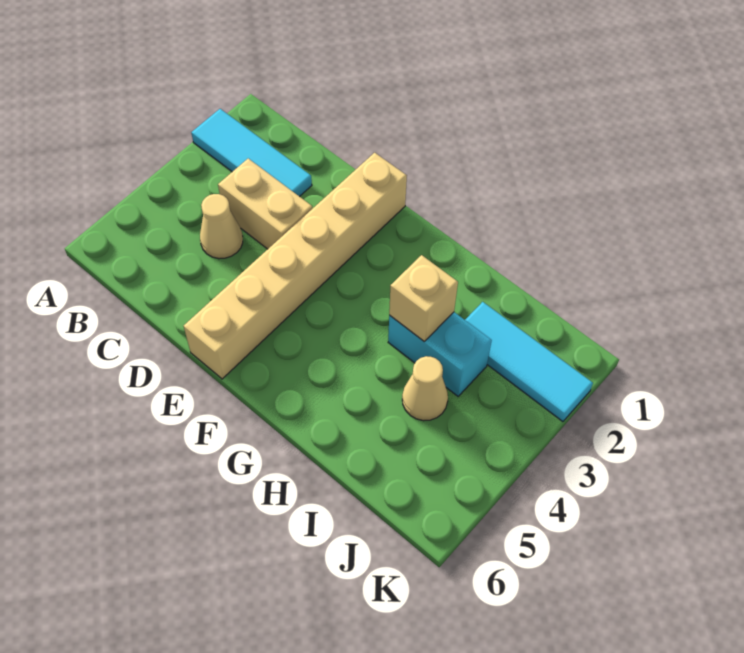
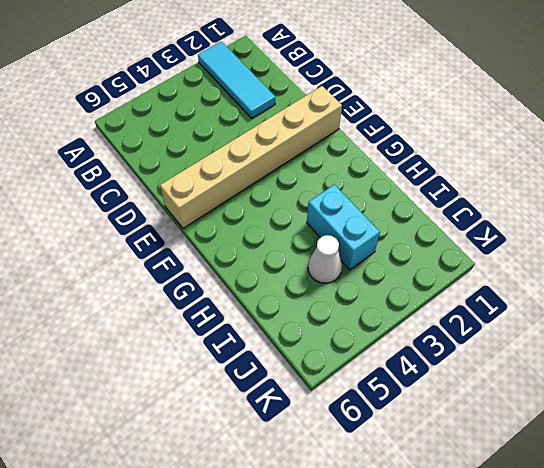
white cone I4 level 1 -> tan cone I4 level 1
none -> tan brick C3:D3 level 1
none -> tan cone C4 level 1

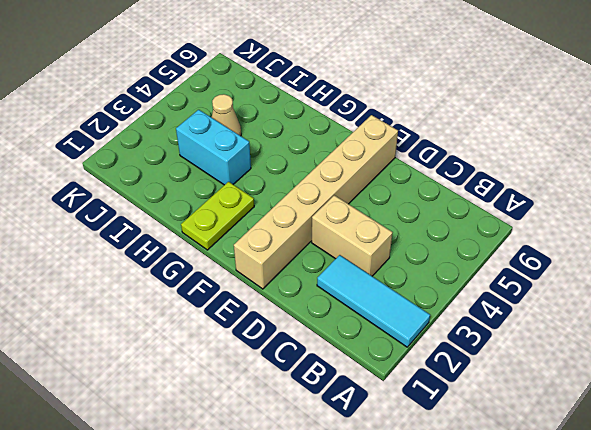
lime plate G1:G2 level 1 -> none
none -> tan cone C4 level 1
none -> cyan tile I2:K2 level 1

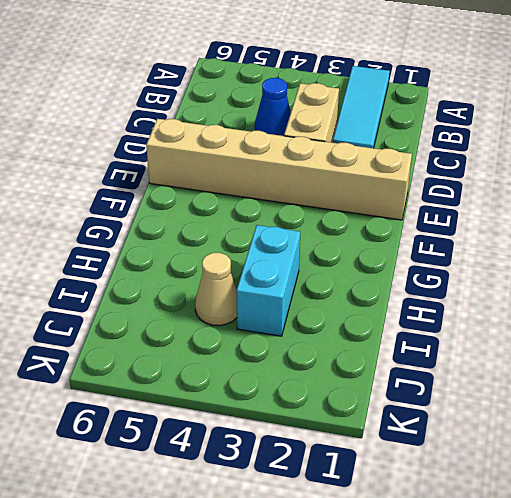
blue cone C4 level 1 -> tan cone C4 level 1
none -> cyan tile I2:K2 level 1
none -> tan brick H3 level 2

